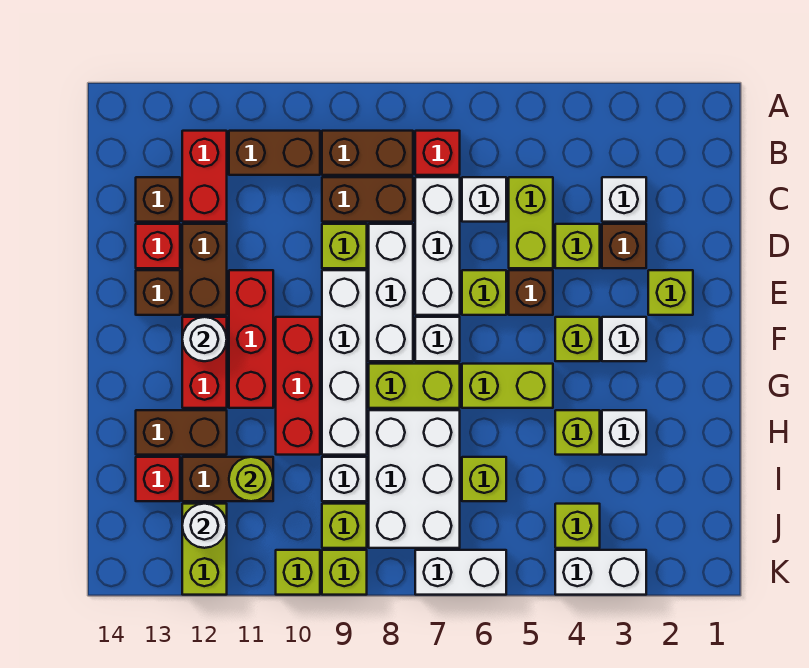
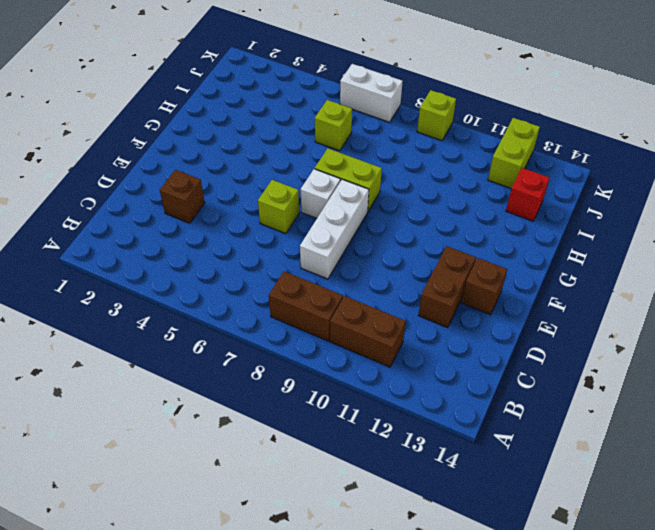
none -> red brick B7 level 1
none -> red brick B12:C12 level 1
none -> white brick C3 level 1
none -> lime brick C5:D5 level 1

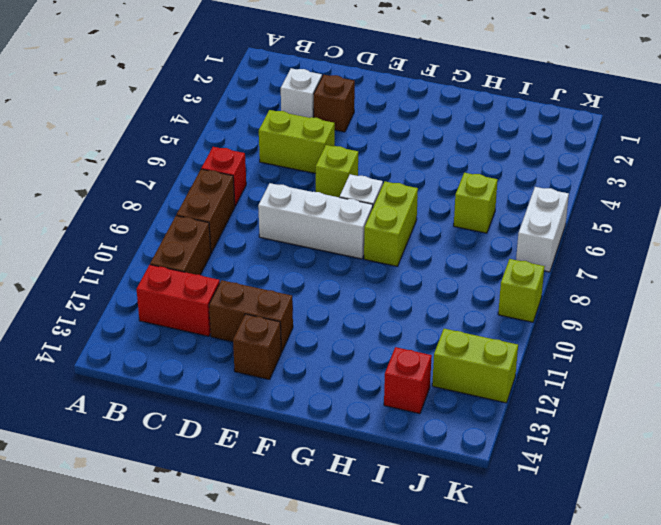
none -> white brick C6 level 1
none -> white brick C7:E7 level 1
none -> brown brick C8:C9 level 1
none -> brown brick C13 level 1

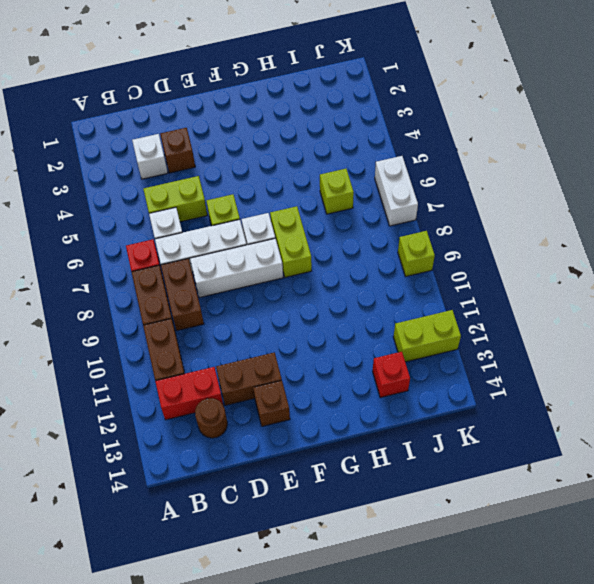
brown round brick C13 level 1 -> brown brick C13 level 1
none -> lime brick D4 level 1
none -> lime brick D9 level 1
none -> red brick D13 level 1
none -> lime brick E2 level 1

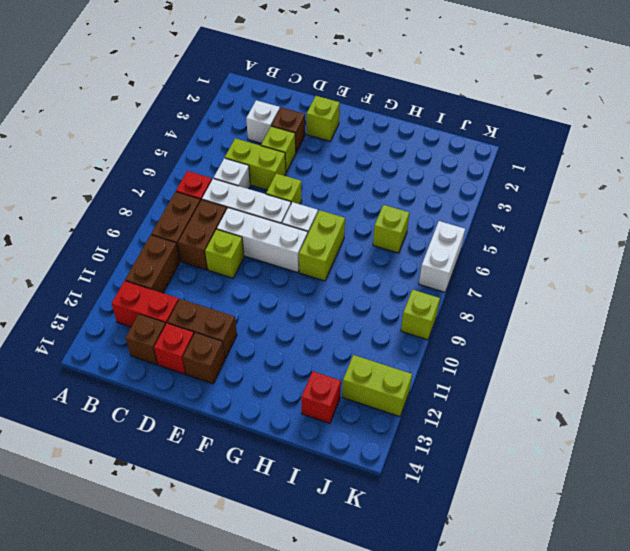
none -> brown brick E5 level 1
none -> white brick E9:H9 level 1
none -> red brick E11:G11 level 1
none -> white brick F3 level 1

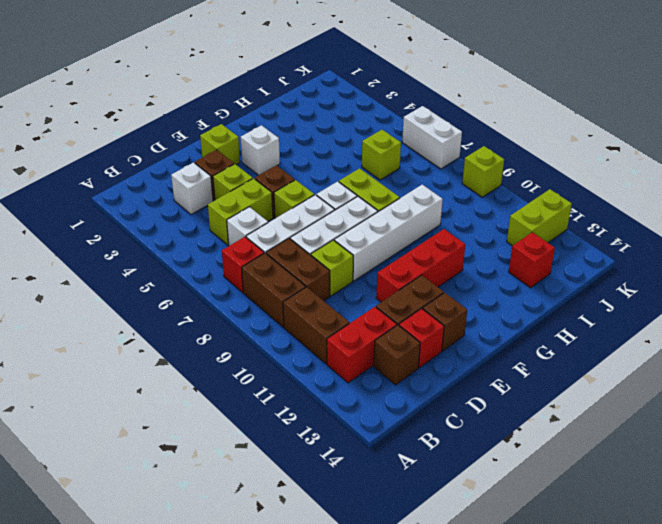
none -> lime brick F4 level 1
none -> red brick F10:H10 level 1
none -> red brick F12:G12 level 1
none -> lime brick G5:G6 level 1

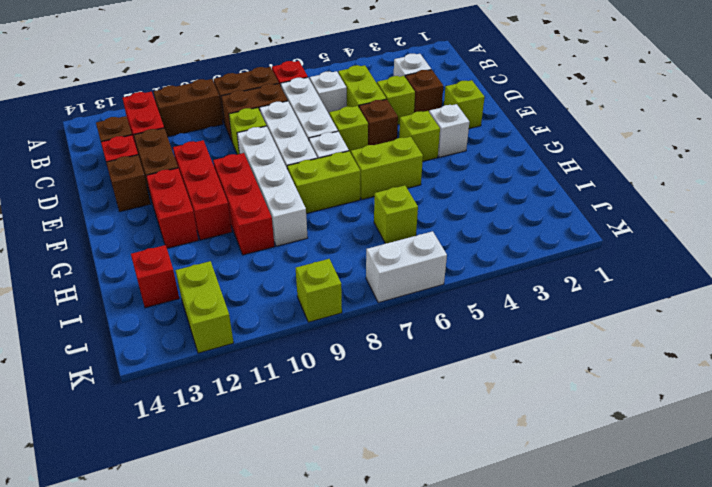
none -> white brick H3 level 1
none -> lime brick H4 level 1
none -> white brick H7:J8 level 1
none -> brown brick H12:H13 level 1

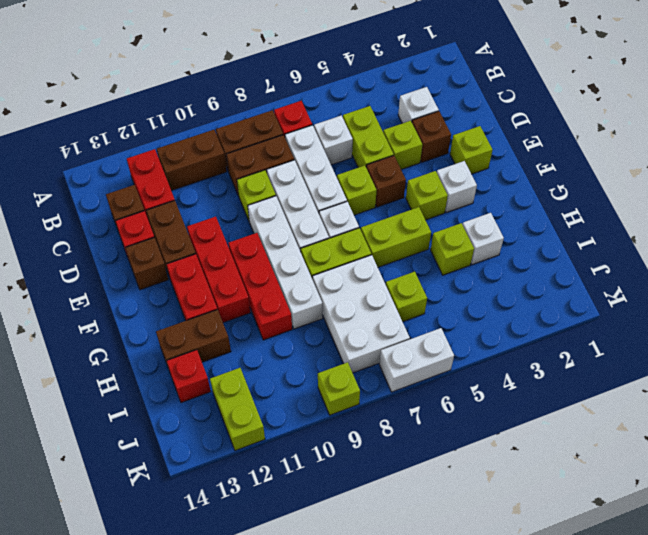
none -> white brick I9 level 1
none -> brown brick I11:I12 level 1
none -> lime brick J4 level 1
none -> lime brick J9 level 1

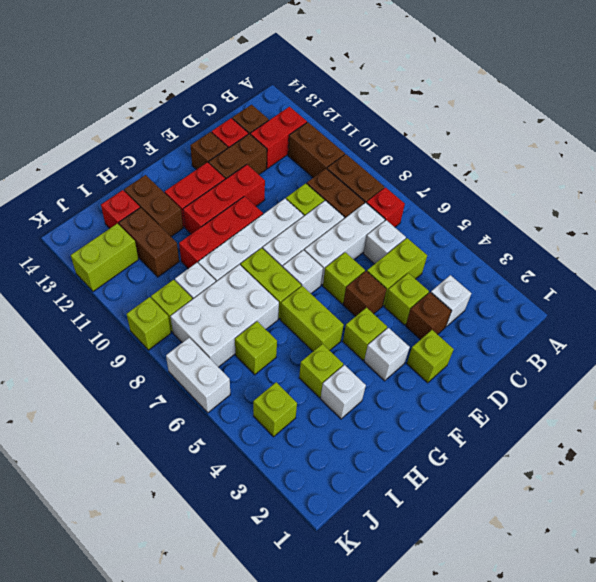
none -> white brick K3:K4 level 1
none -> lime brick K10 level 1
none -> white round brick F12 level 2
none -> lime round brick I11 level 2

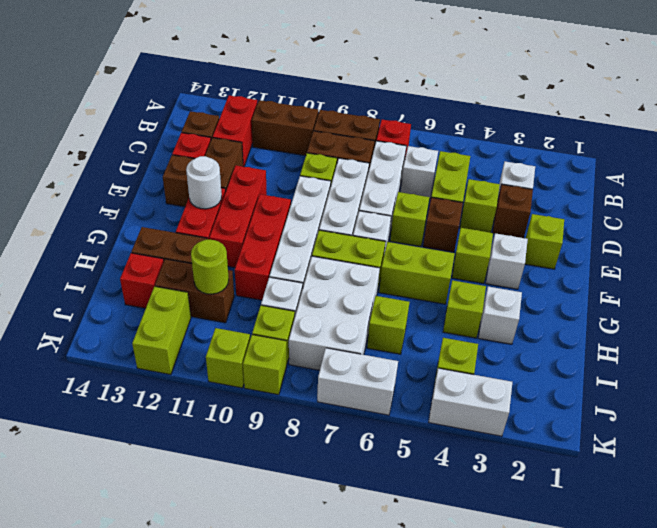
none -> white round brick J12 level 2

